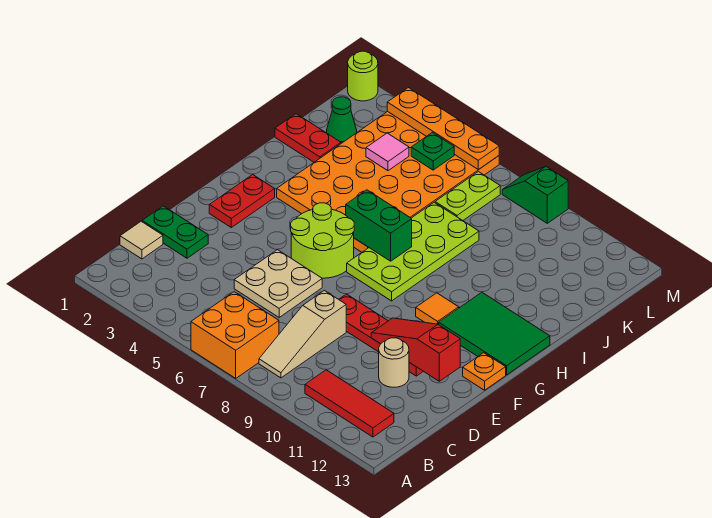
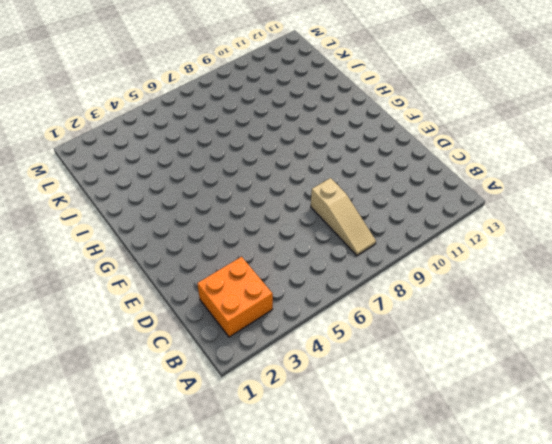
orange brick B2:C3 level 1 -> orange brick A6:B7 level 1
none -> red tile B10:B12 level 1
none -> tan tile C1 level 1
none -> green plate D1:D2 level 1

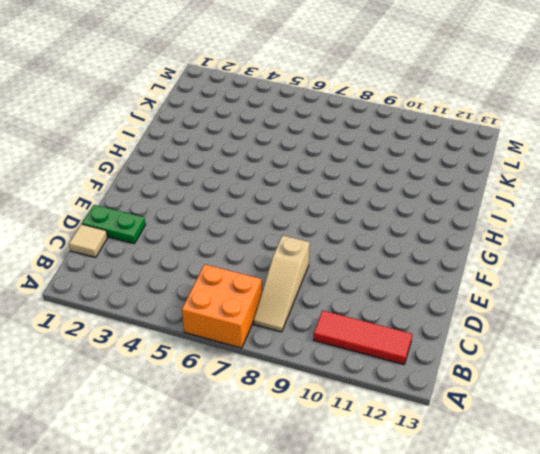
none -> tan plate D5:E6 level 1
none -> tan round brick D11 level 1
none -> red plate E8:E11 level 1

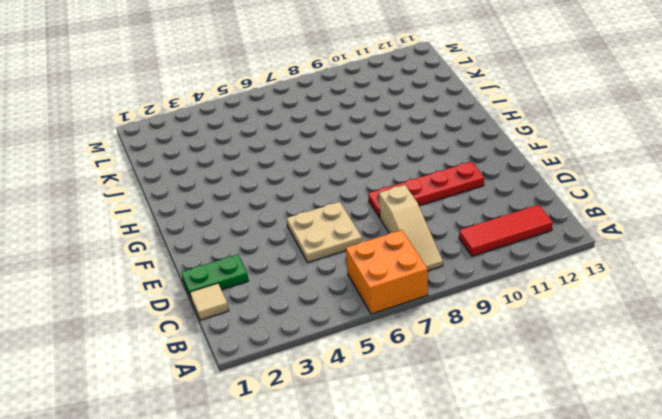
none -> tan round brick D11 level 1
none -> red plate F2:G2 level 1
none -> lime round brick F5:G6 level 1

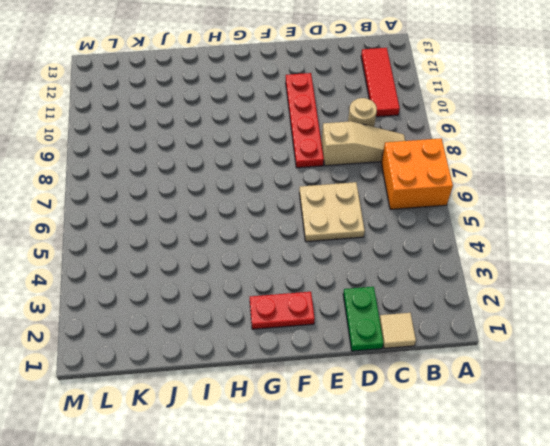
tan round brick C9 level 1 -> tan round brick D11 level 1
none -> lime round brick F5:G6 level 1
none -> orange plate F13 level 1
none -> lime plate G7:J8 level 1

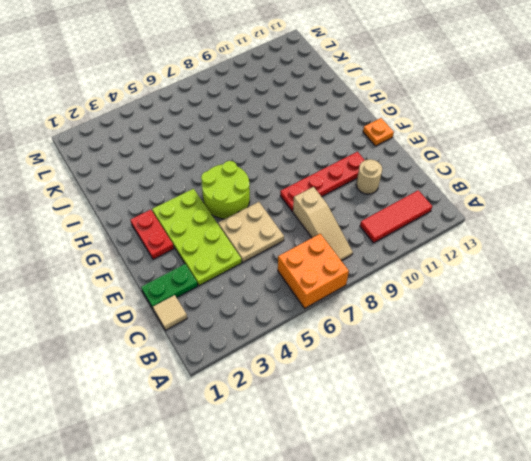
lime plate D3:G4 level 1 -> lime plate G7:J8 level 1
none -> orange tile G10 level 1
none -> green tile G11:H13 level 1
none -> orange plate H3:M6 level 1

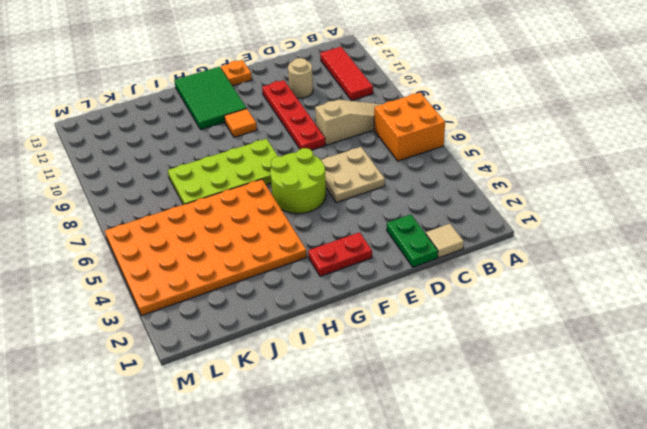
none -> red plate J1:J2 level 1
none -> green cone K2 level 1
none -> lime plate K7:L7 level 1

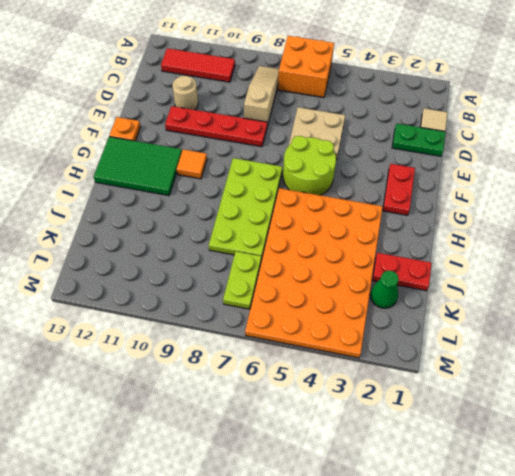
none -> lime round brick M1 level 1
none -> green slope M8:M9 level 1 top 9
none -> red slope E10:E12 level 2 top 12

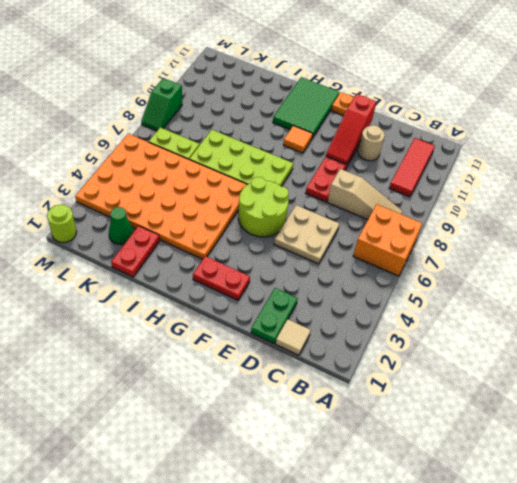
none -> green brick H6:H7 level 2
none -> pink tile K4 level 2
none -> green plate L5 level 2

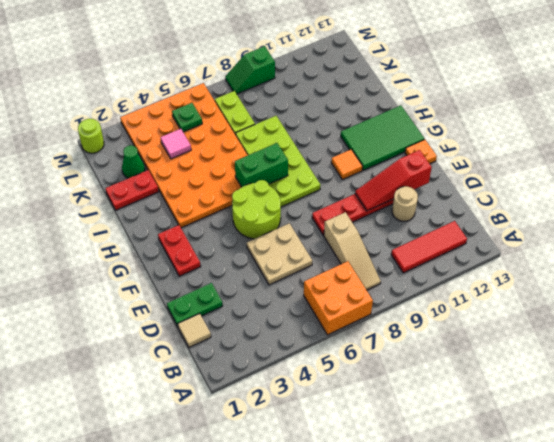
none -> orange plate M3:M6 level 2

